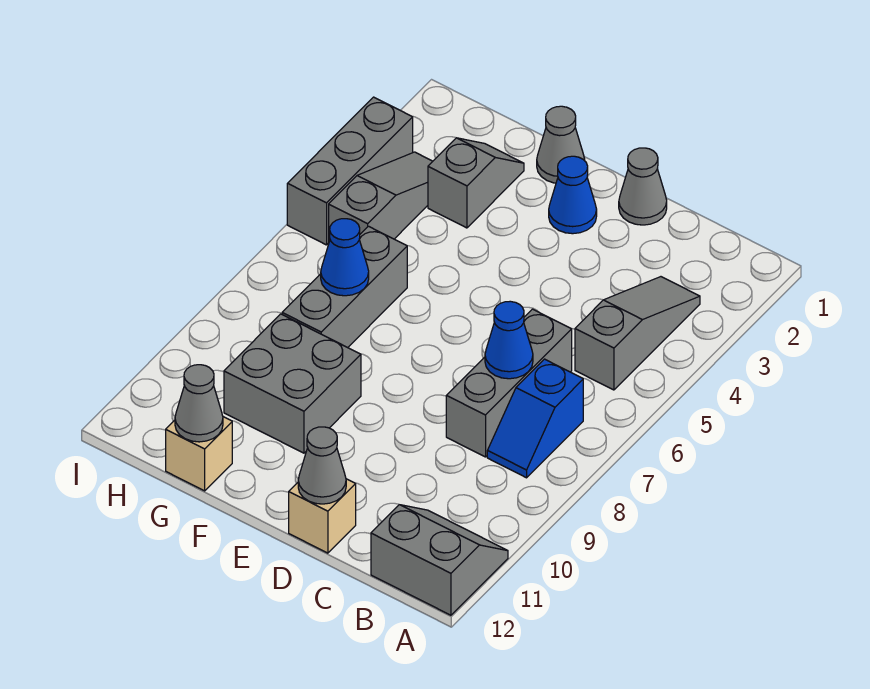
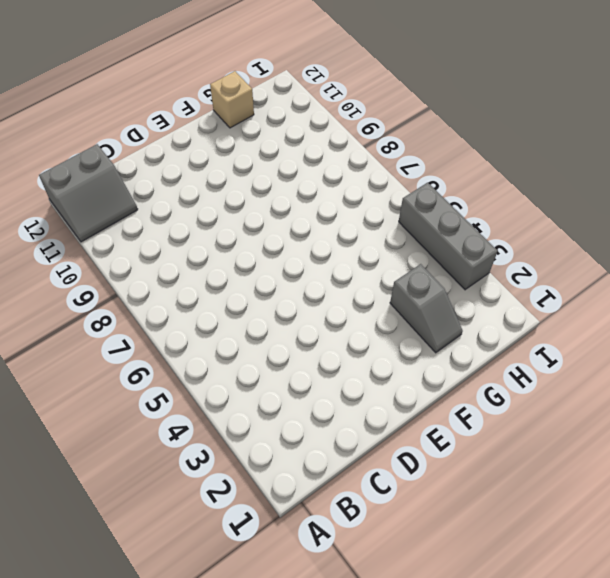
none -> grey slope B3:B5 level 1 top 5
none -> blue slope B7:B8 level 1 top 7
none -> grey brick C6:C8 level 1

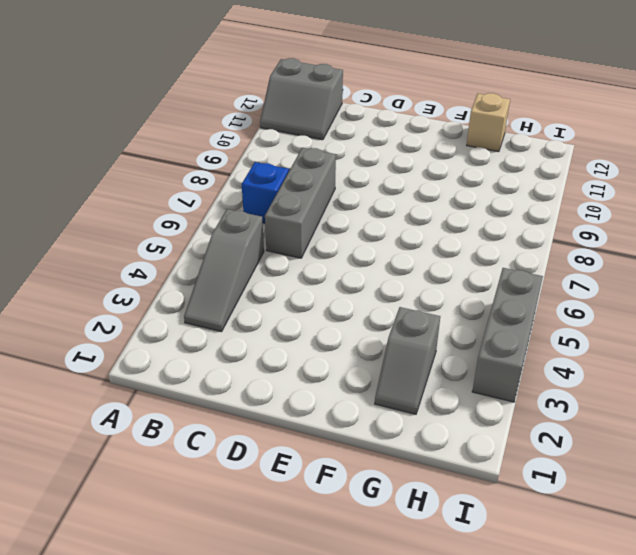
none -> grey cone D1 level 1
none -> tan brick D12 level 1
none -> blue cone E2 level 1

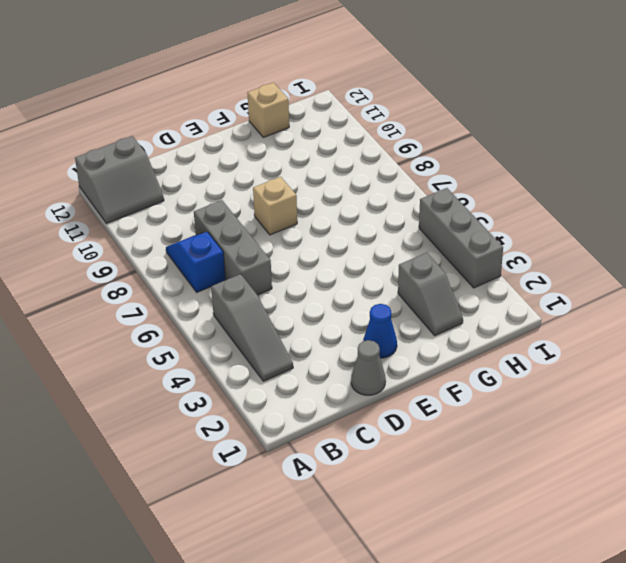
tan brick E8 level 1 -> tan brick D12 level 1
none -> grey cone F1 level 1
none -> grey brick F9:G10 level 1
none -> grey brick G6:G8 level 1

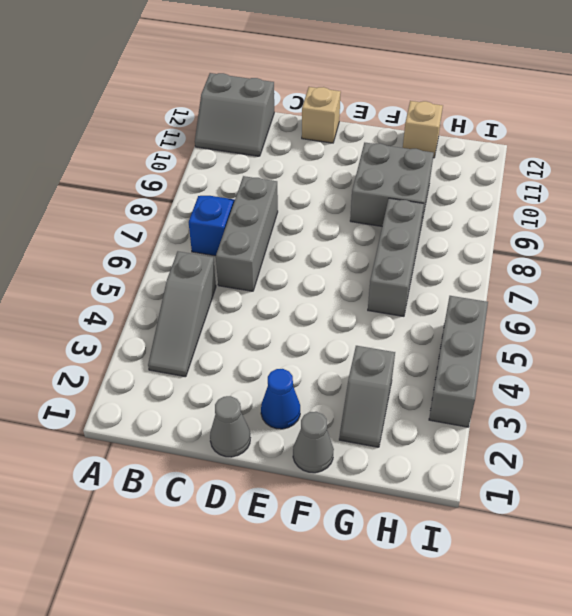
none -> grey slope H3:H5 level 1 top 5
none -> blue cone C7 level 2
none -> grey cone D12 level 2

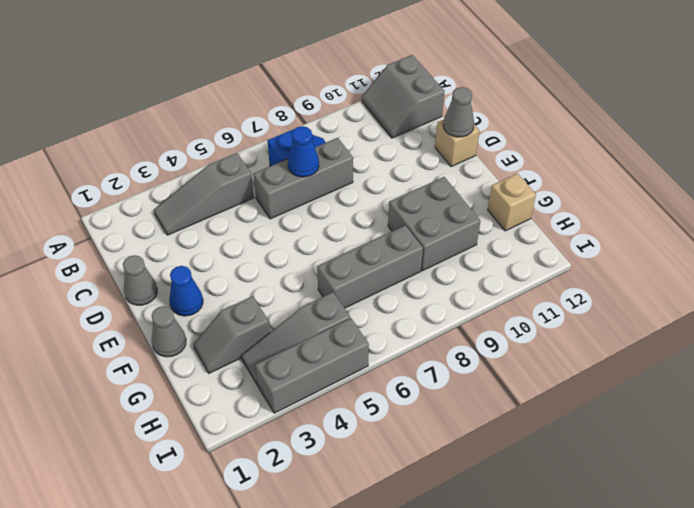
none -> blue cone G7 level 2
none -> grey cone G12 level 2

